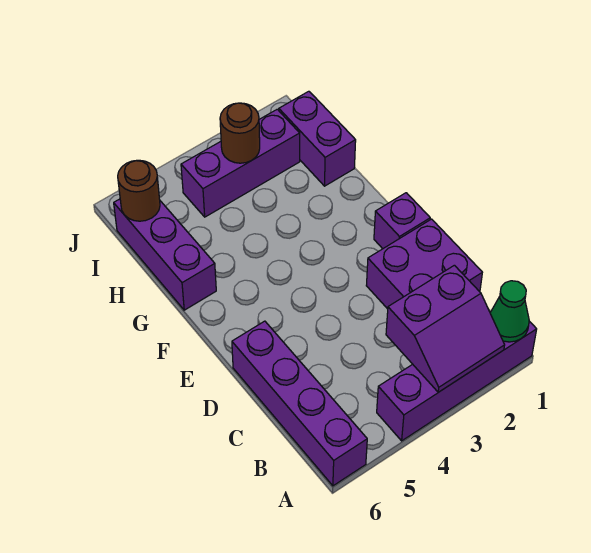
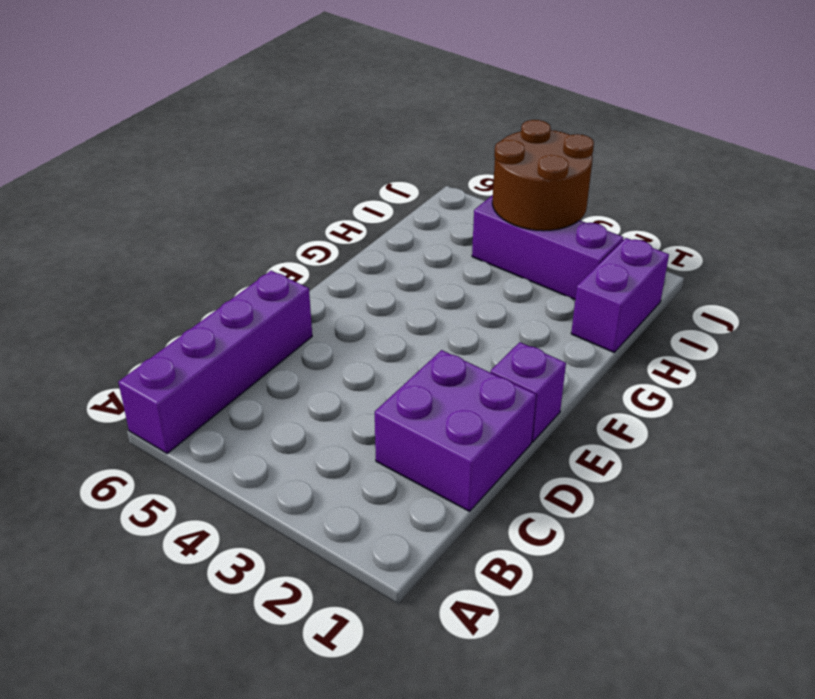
brown round brick I3:J4 level 2 -> brown round brick I3 level 2
none -> purple brick A1:A4 level 1
none -> purple brick G6:I6 level 1

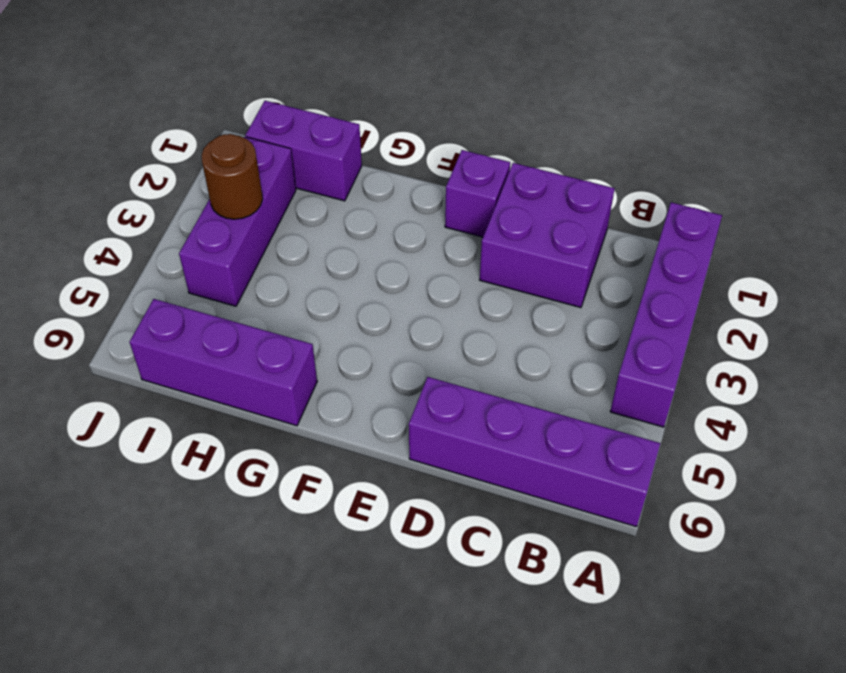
none -> green cone A1 level 2
none -> purple slope A2:B3 level 2 top B

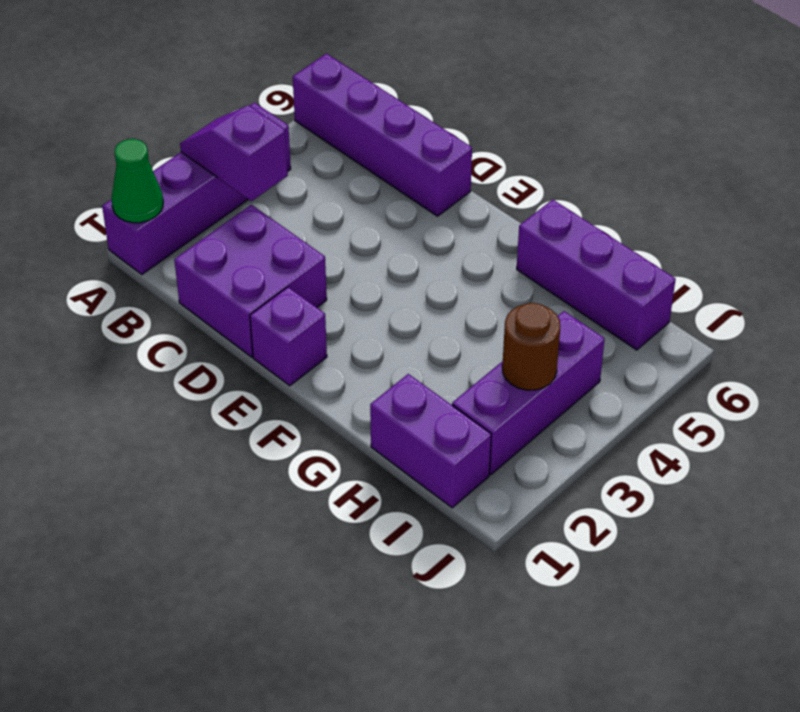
purple slope A3:B3 level 2 top B -> purple slope A2:B3 level 2 top B
none -> brown round brick I6 level 2

